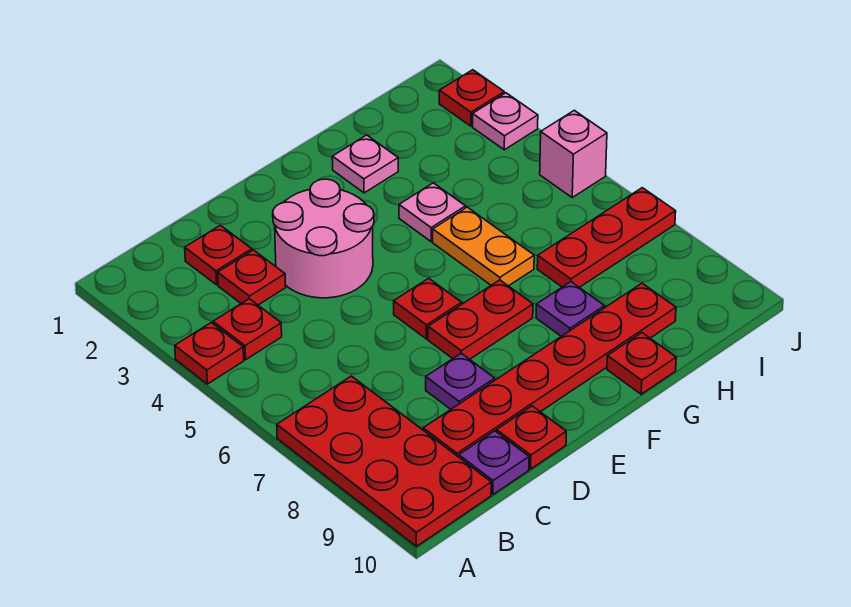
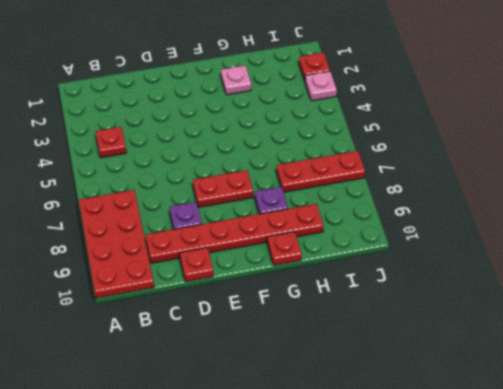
none -> red plate A4 level 1
none -> red plate C2 level 1
none -> red plate C3 level 1

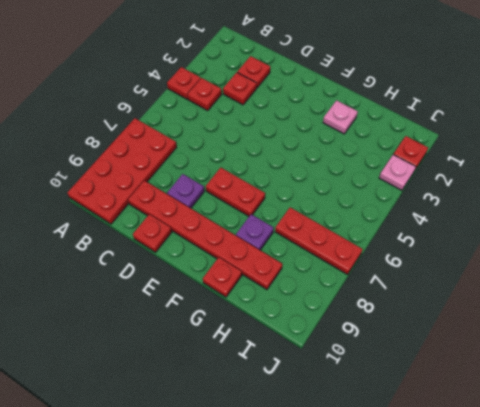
none -> purple plate C10 level 1
none -> pink round brick D3:E4 level 1
none -> red plate E6 level 1

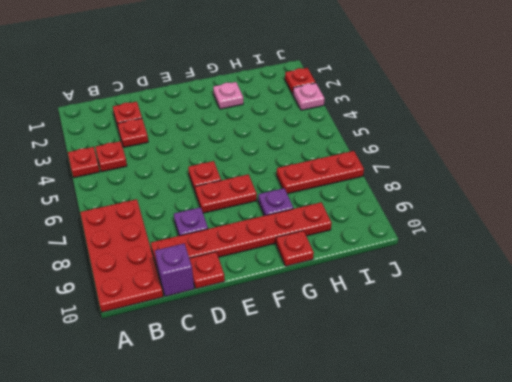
purple brick C10 level 1 -> purple plate C10 level 1
none -> pink round brick D3:E4 level 1
none -> pink plate G4 level 1
none -> orange plate G5:G6 level 1

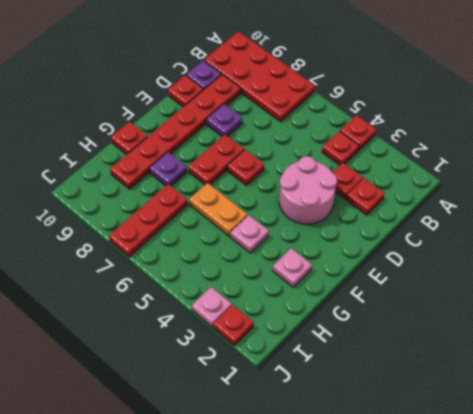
none -> pink brick J5 level 1

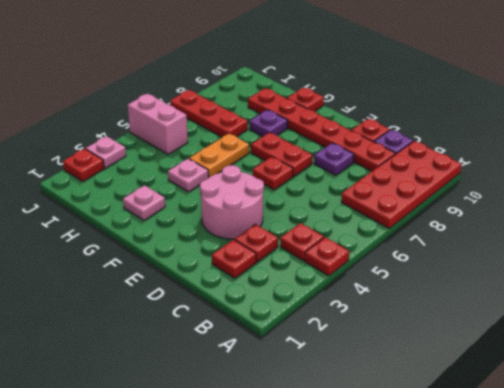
pink brick I5:J5 level 1 -> pink brick J5 level 1

